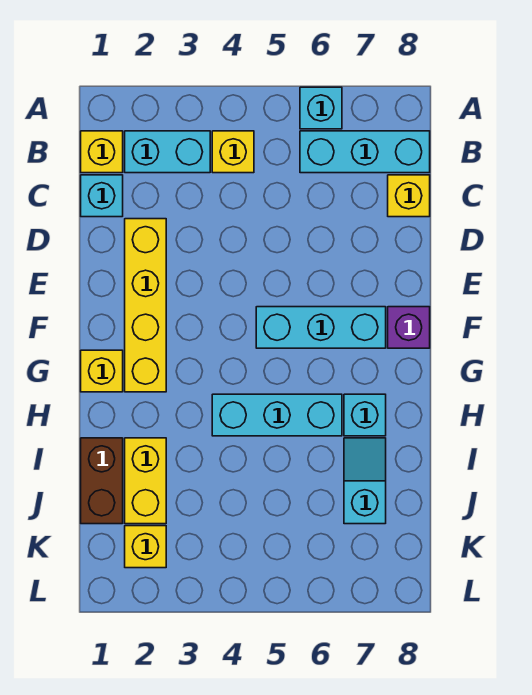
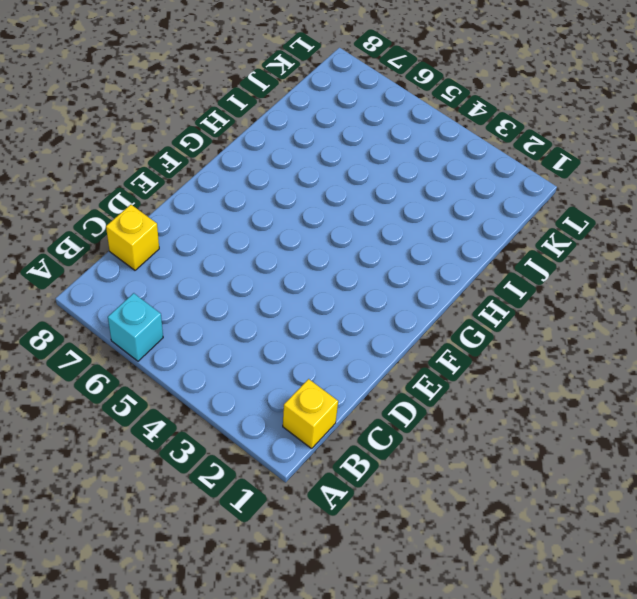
none -> cyan brick B2:B3 level 1
none -> yellow brick B4 level 1
none -> cyan brick B6:B8 level 1

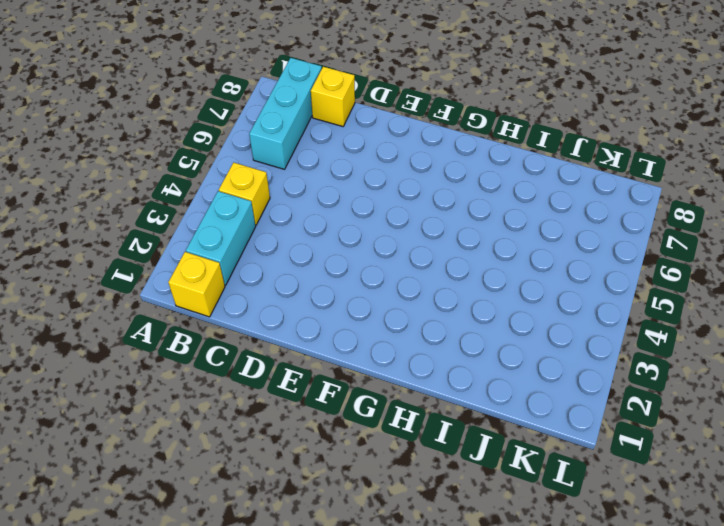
none -> cyan brick A6 level 1
none -> cyan brick C1 level 1
none -> yellow brick D2:G2 level 1

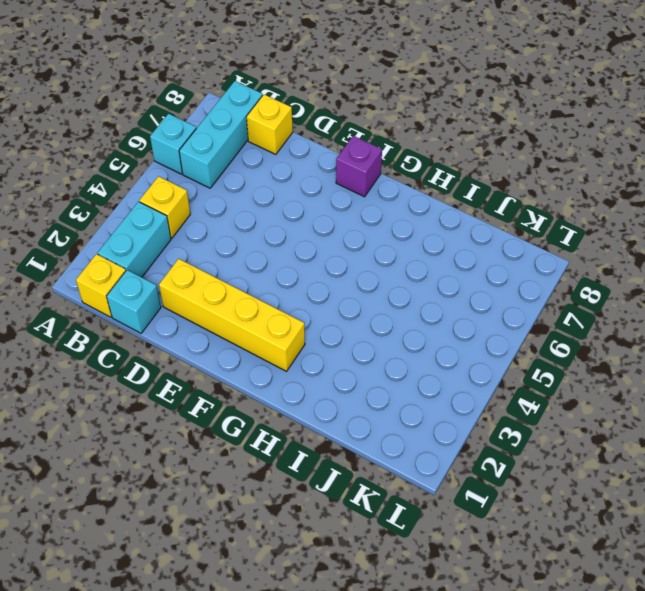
none -> cyan brick F5:F7 level 1
none -> yellow brick G1 level 1
none -> cyan brick H4:H6 level 1

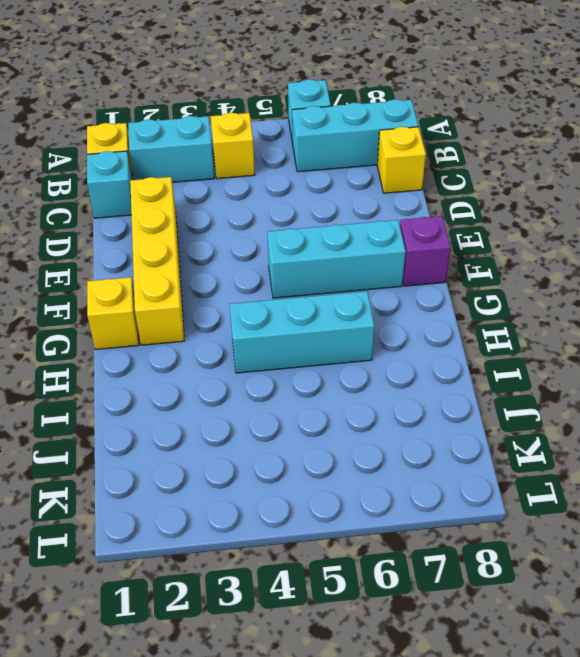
none -> cyan brick H7 level 1
none -> brown brick I1:J1 level 1
none -> yellow brick I2:J2 level 1

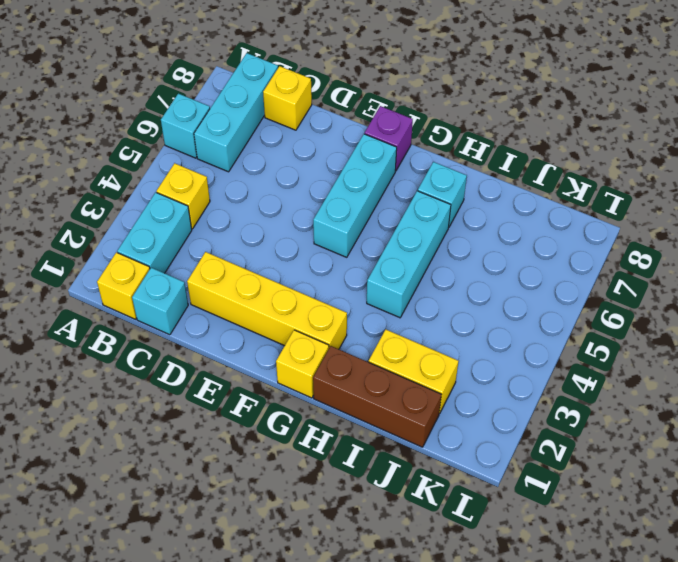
brown brick H1:J1 level 1 -> brown brick I1:J1 level 1
none -> cyan slope I7:J7 level 1 top J
none -> yellow brick K2 level 1

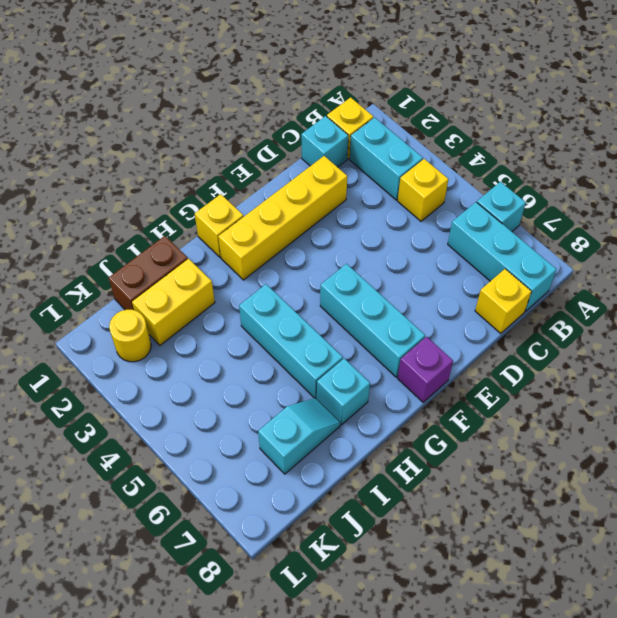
yellow round brick K2 level 1 -> yellow brick K2 level 1

